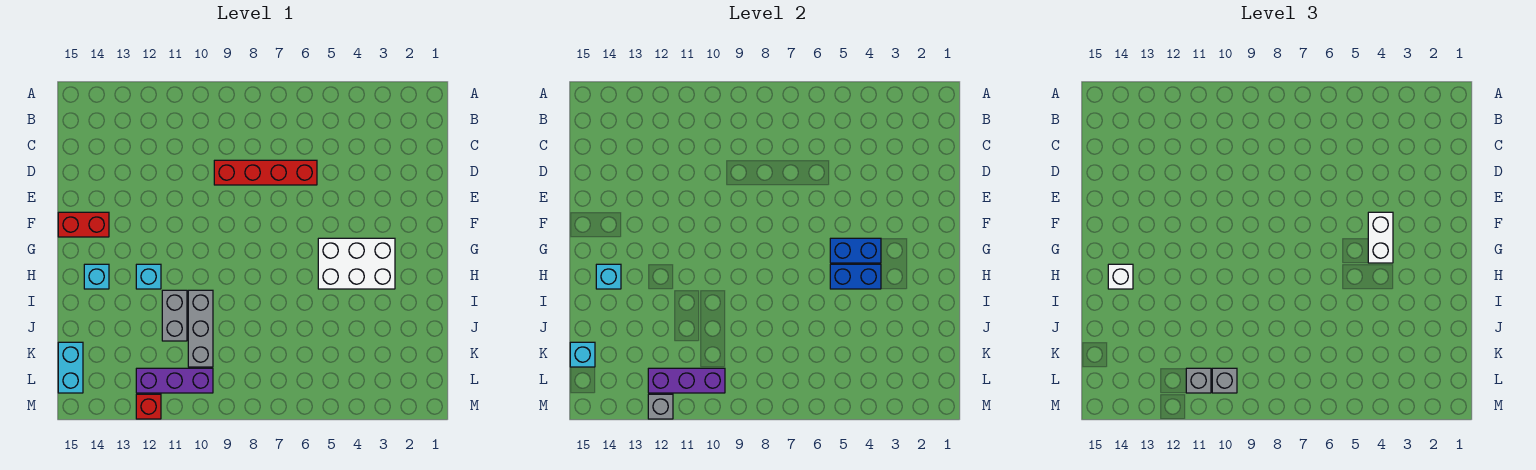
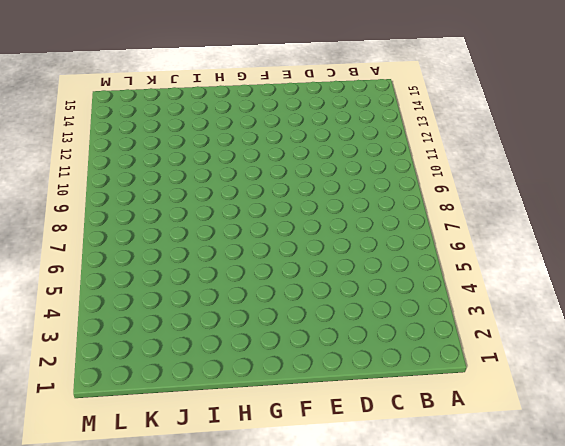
none -> red brick D6:D9 level 1
none -> red brick F14:F15 level 1
none -> white brick G3:H5 level 1

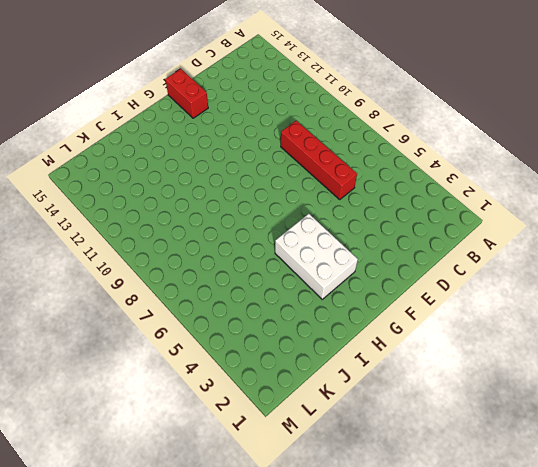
none -> cyan brick H12 level 1
none -> cyan brick H14 level 1
none -> grey brick I10:K10 level 1

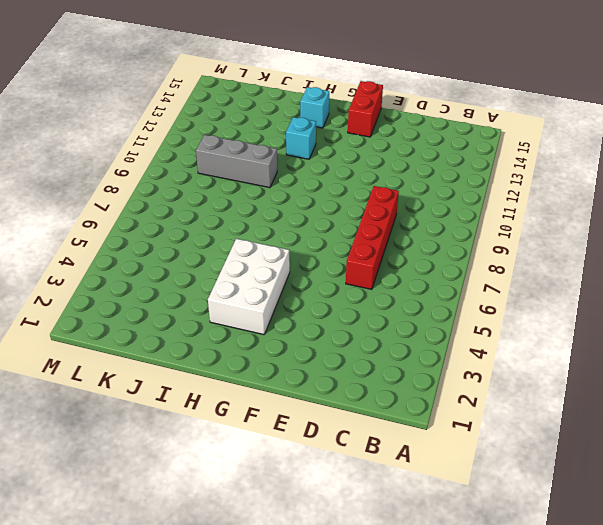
none -> grey brick I11:J11 level 1
none -> cyan brick K15:L15 level 1
none -> purple brick L10:L12 level 1

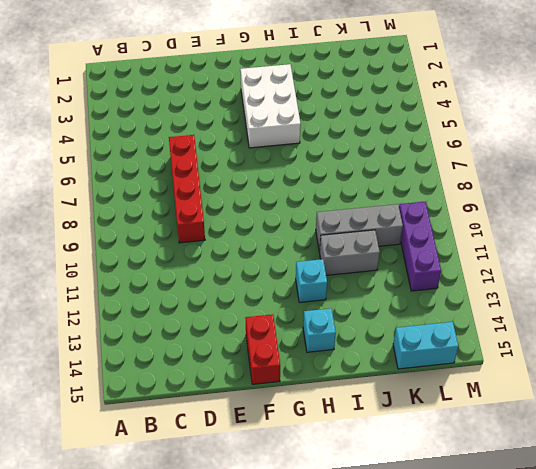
none -> red brick M12 level 1
none -> blue brick G4:G5 level 2
none -> blue brick H4:H5 level 2

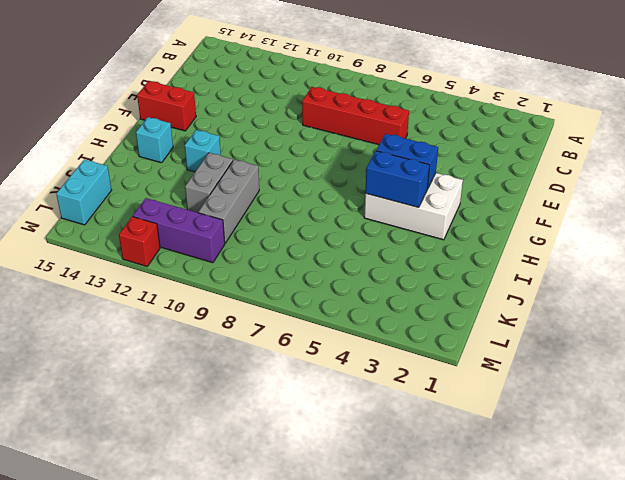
none -> cyan brick H14 level 2
none -> cyan brick K15 level 2
none -> purple brick L10:L12 level 2

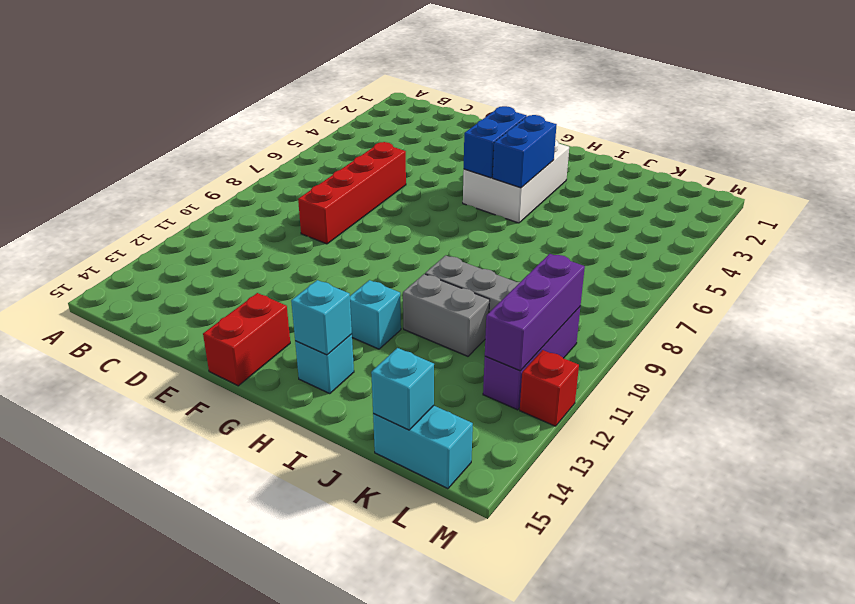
none -> grey brick M12 level 2
none -> white brick F4:G4 level 3
none -> white brick H14 level 3

